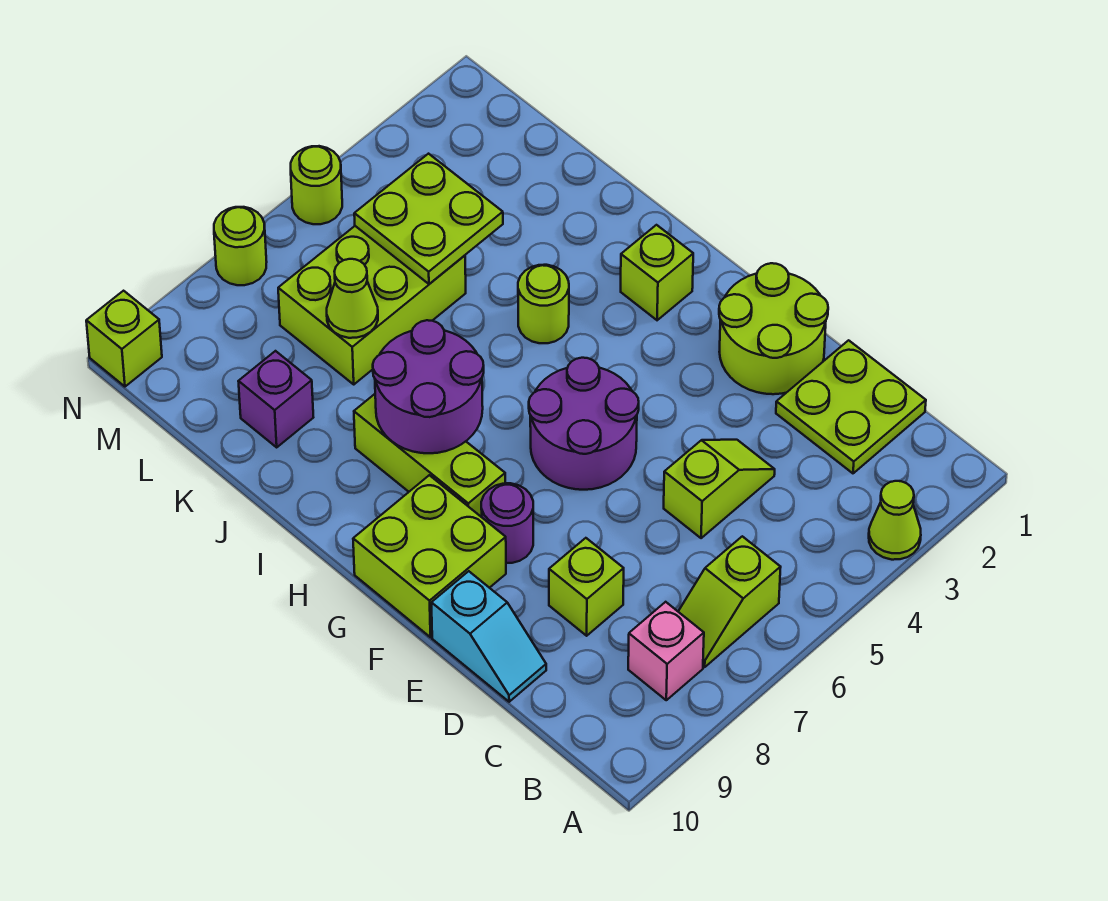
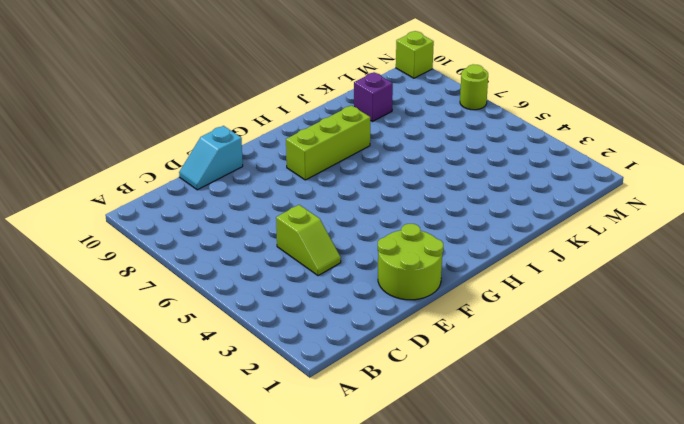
none -> lime cone A3 level 1
none -> lime slope B6:B7 level 1 top 6
none -> pink brick B8 level 1

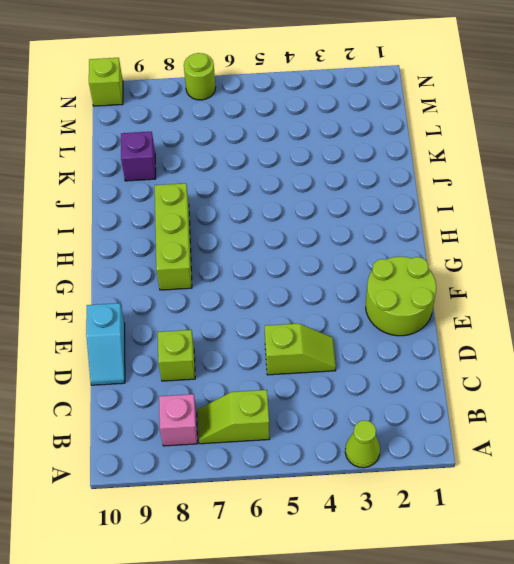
none -> lime plate C1:D2 level 1
none -> purple round brick F5:G6 level 1
none -> purple round brick F8 level 1

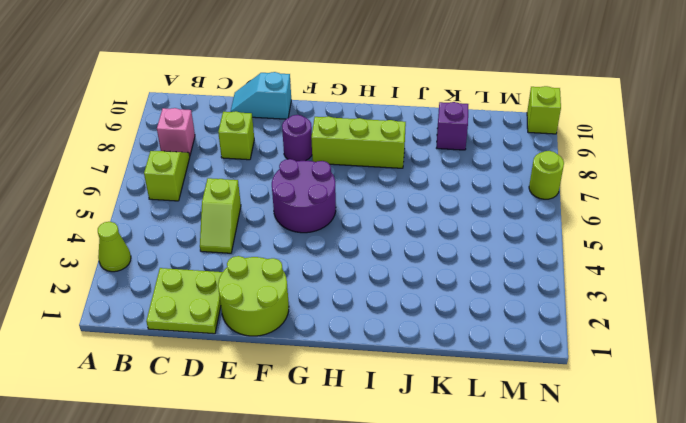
none -> lime brick F9:G10 level 1
none -> lime brick H2 level 1
none -> lime round brick I4 level 1

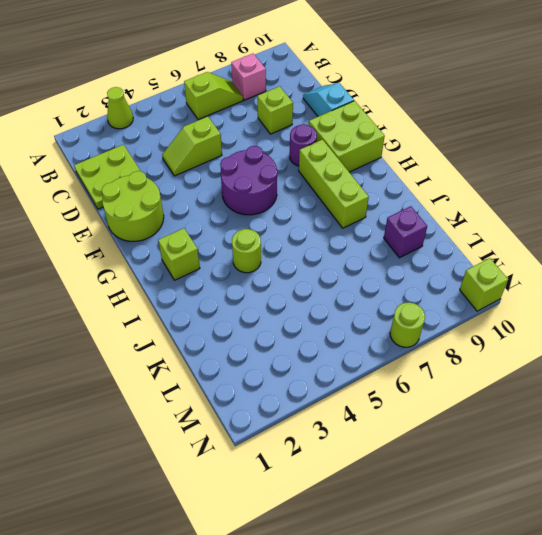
none -> lime brick K5:L7 level 1
none -> lime round brick N5 level 1
none -> purple round brick H7:I8 level 2

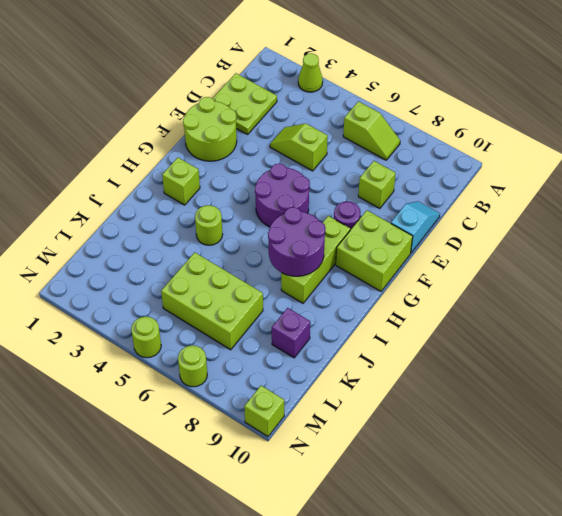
none -> pink brick B8 level 1
none -> lime plate K4:L5 level 2
none -> lime cone K7 level 2

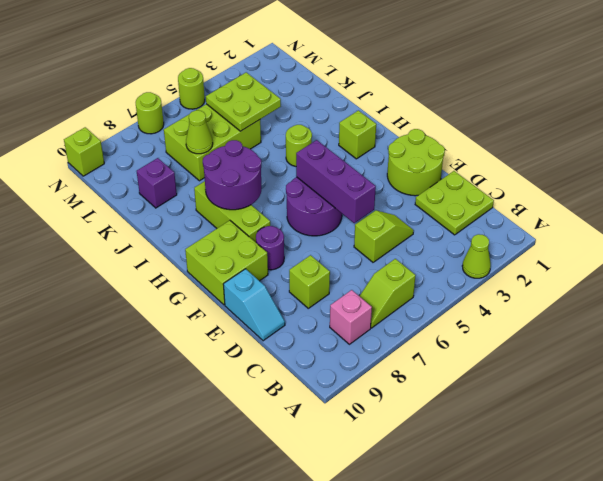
purple brick E5:G5 level 2 -> none

